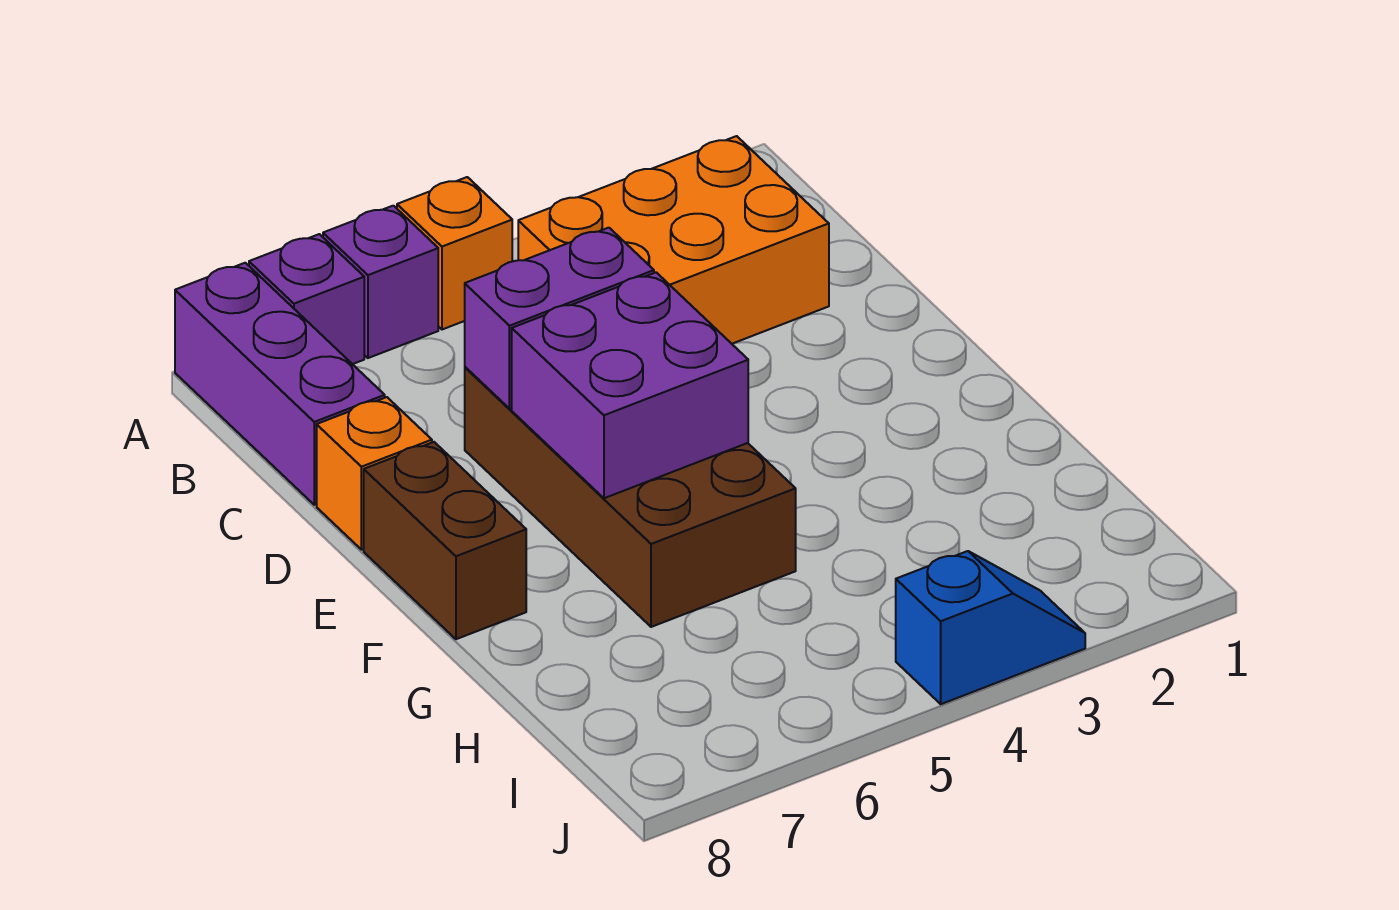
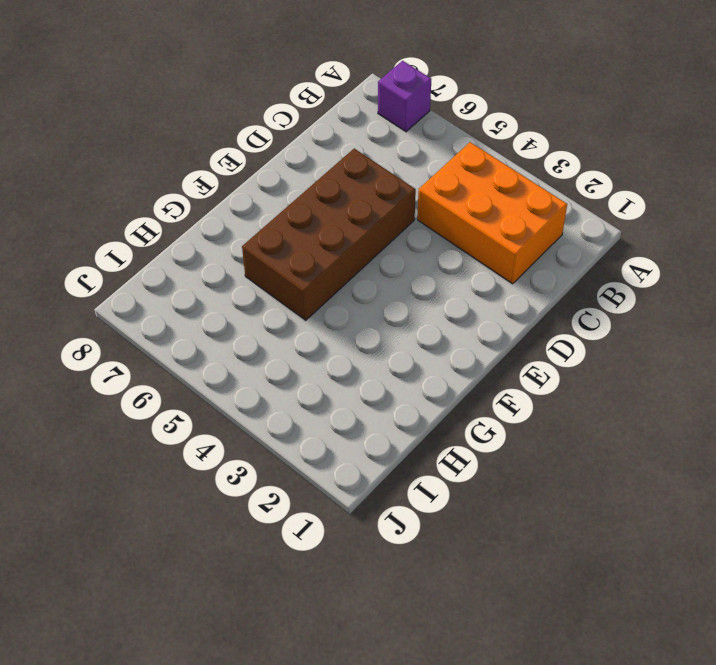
none -> orange brick A5 level 1
none -> purple brick A6 level 1

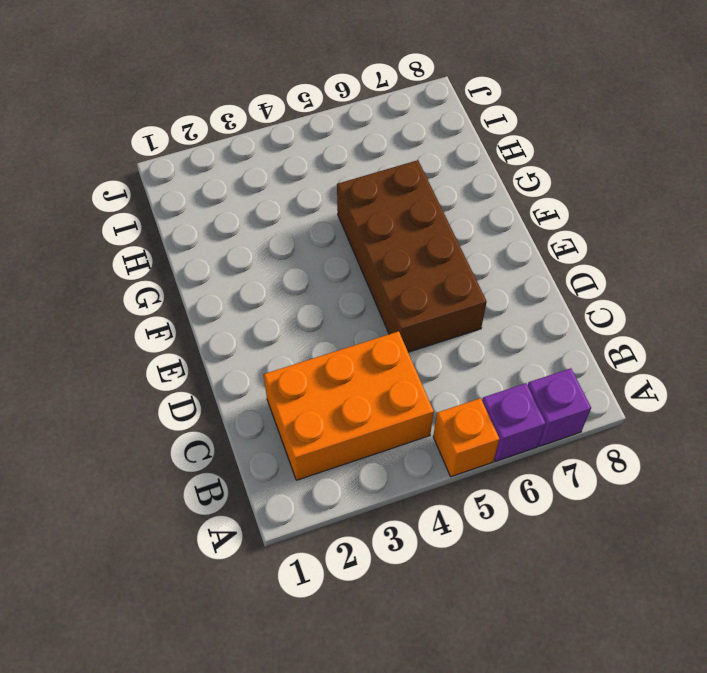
none -> purple brick A8:C8 level 1
none -> orange brick D8 level 1

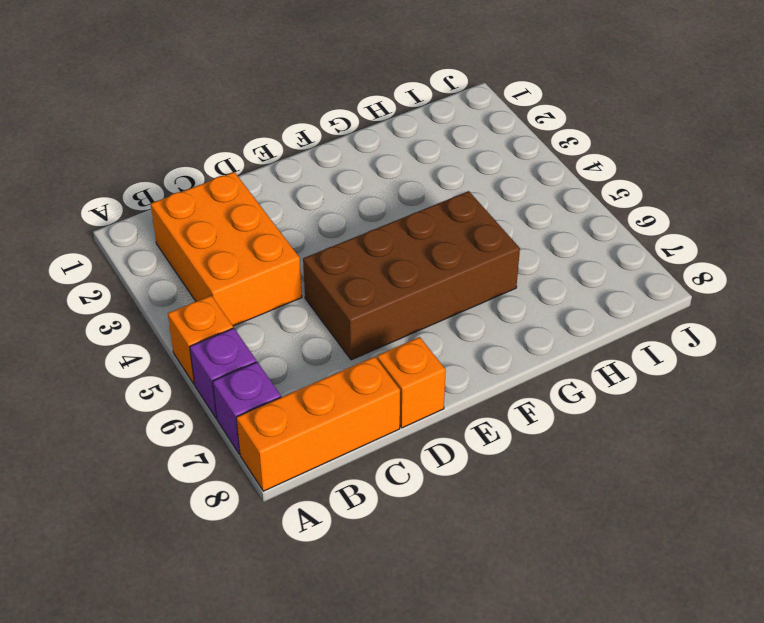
orange brick A8:C8 level 1 -> purple brick A8:C8 level 1
none -> brown brick E8:F8 level 1
none -> blue slope J3:J4 level 1 top 4

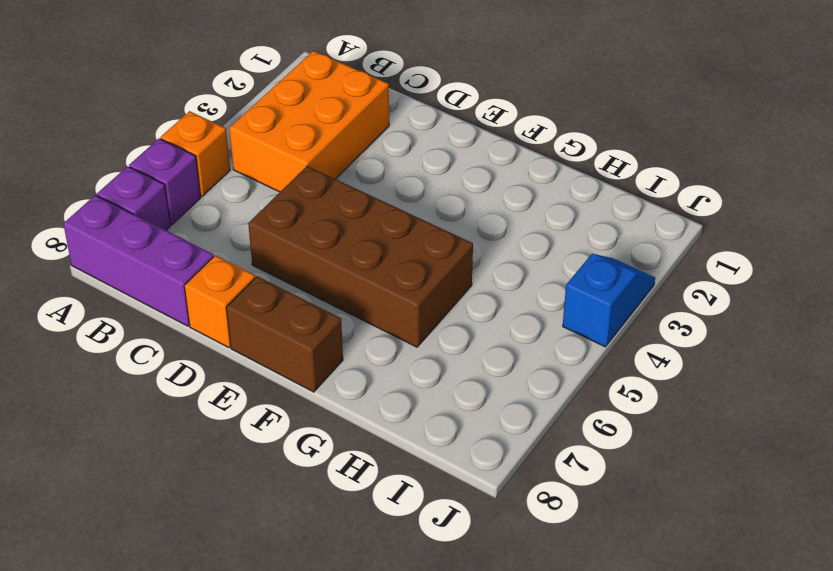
none -> purple brick D5:D6 level 2
none -> purple brick E5:F6 level 2

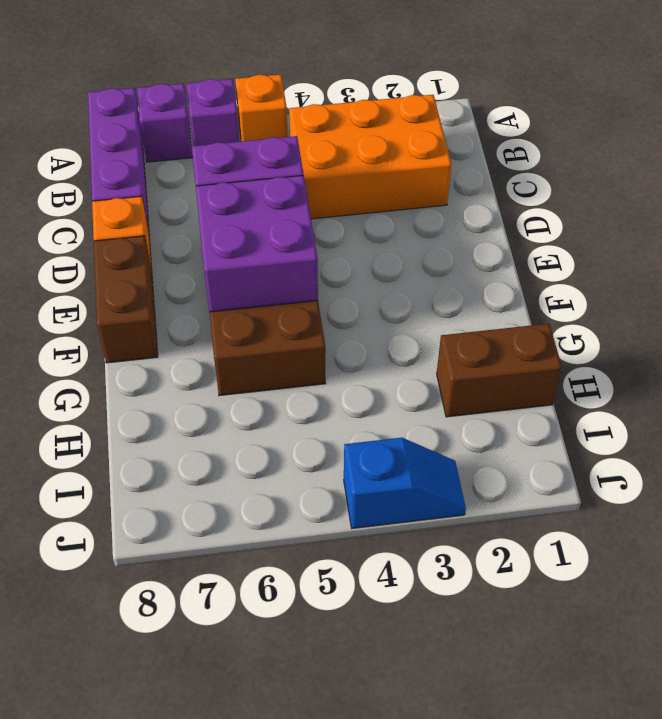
brown brick H1:H2 level 1 -> none

